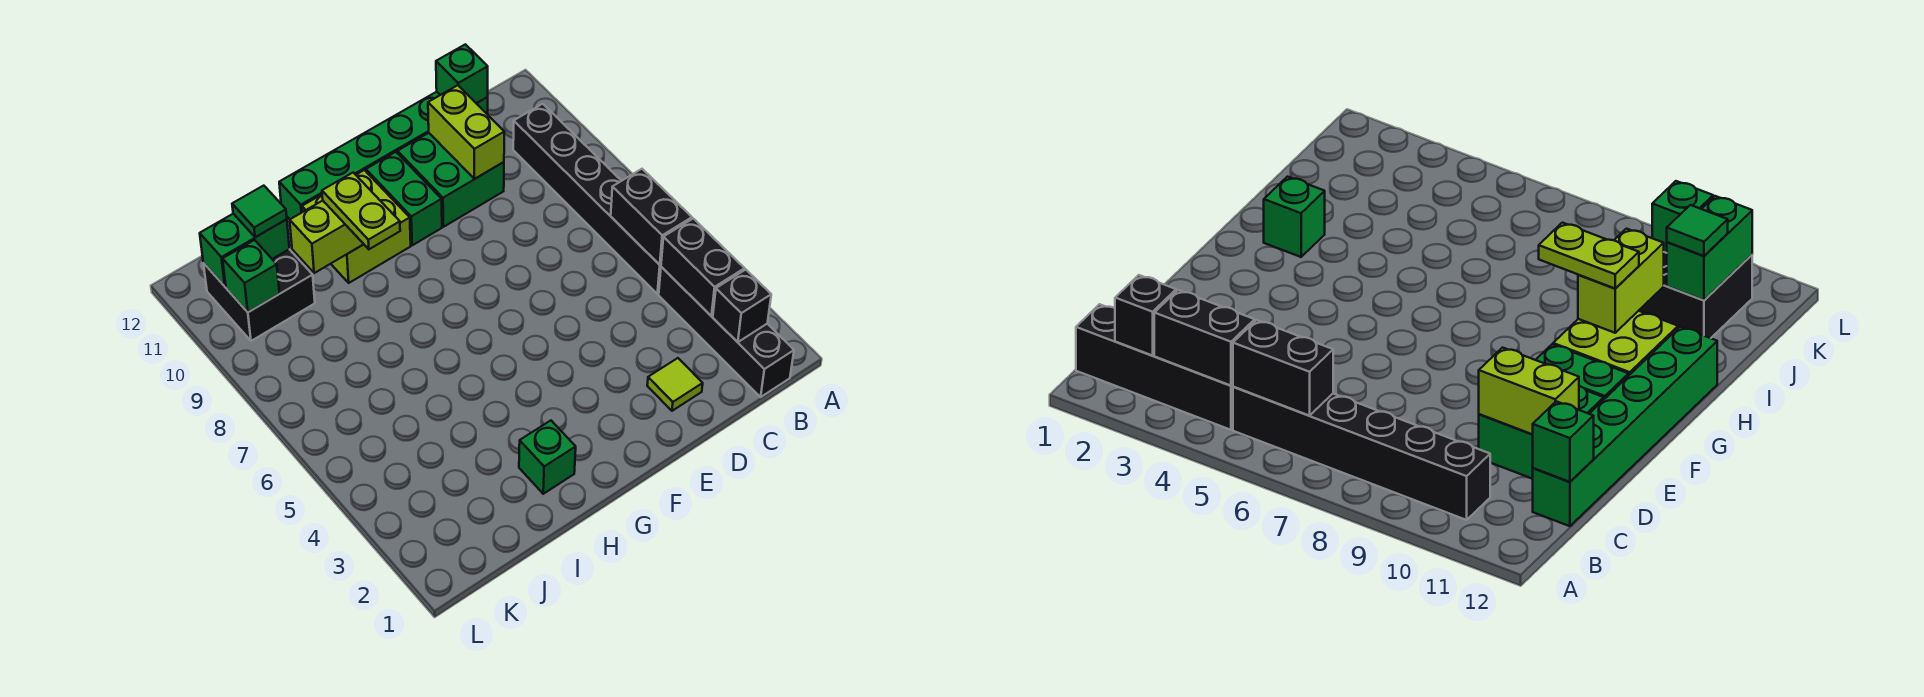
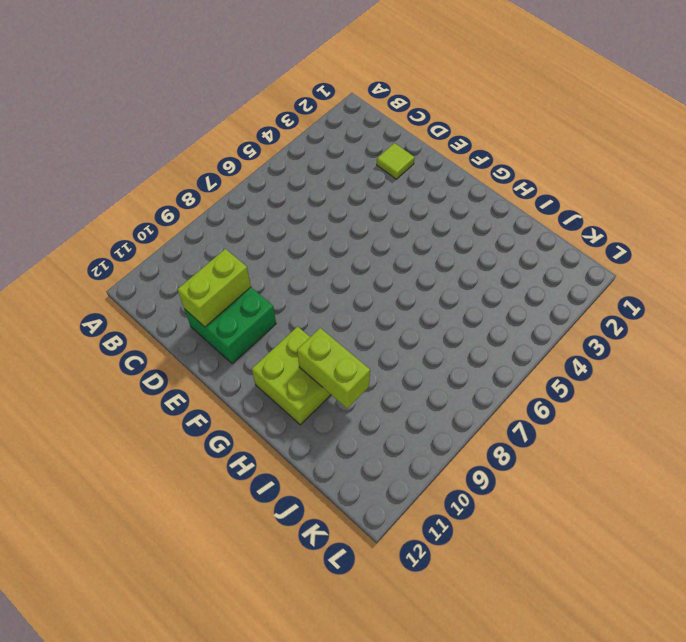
none -> black brick B1:B4 level 1
none -> black brick B5:B10 level 1
none -> green brick C12:H12 level 1

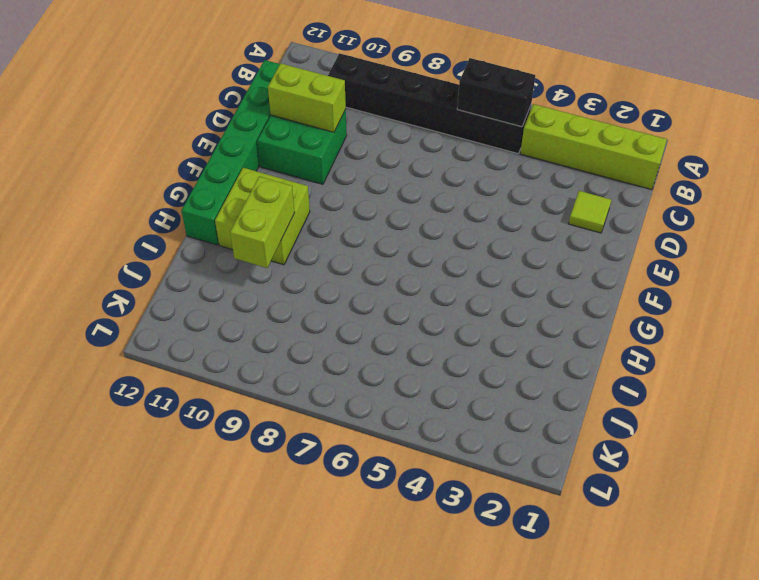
lime brick B1:B4 level 1 -> black brick B1:B4 level 1
none -> green brick F10:F11 level 1
none -> green brick H2 level 1
none -> black brick J10:K11 level 1

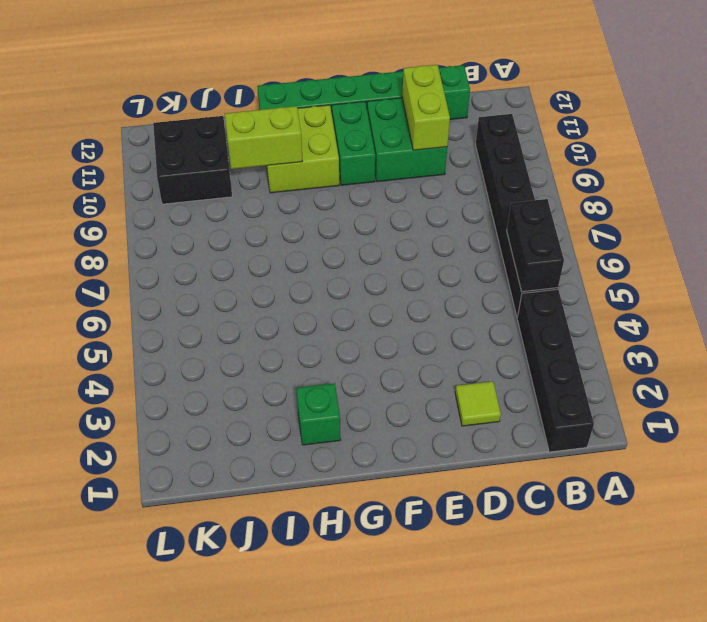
none -> black brick B2 level 2
none -> black brick B3:B4 level 2
none -> green brick C12 level 2

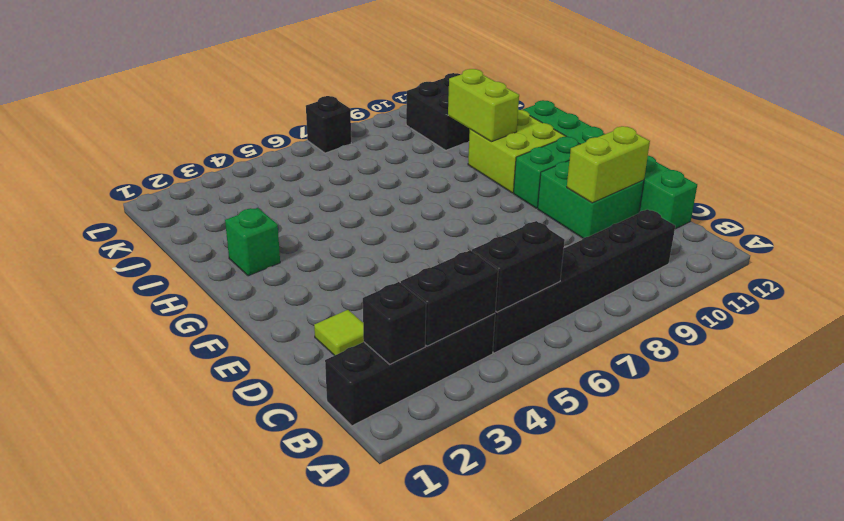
black brick L7 level 1 -> none
none -> green brick C12 level 2
none -> green brick J11:K11 level 2
none -> green brick K10 level 2

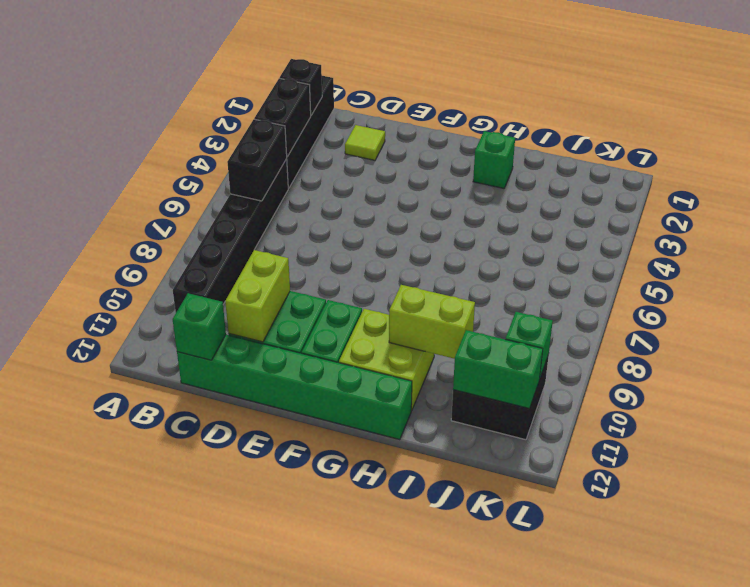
none -> lime plate H9:H10 level 3
none -> green tile J11 level 3

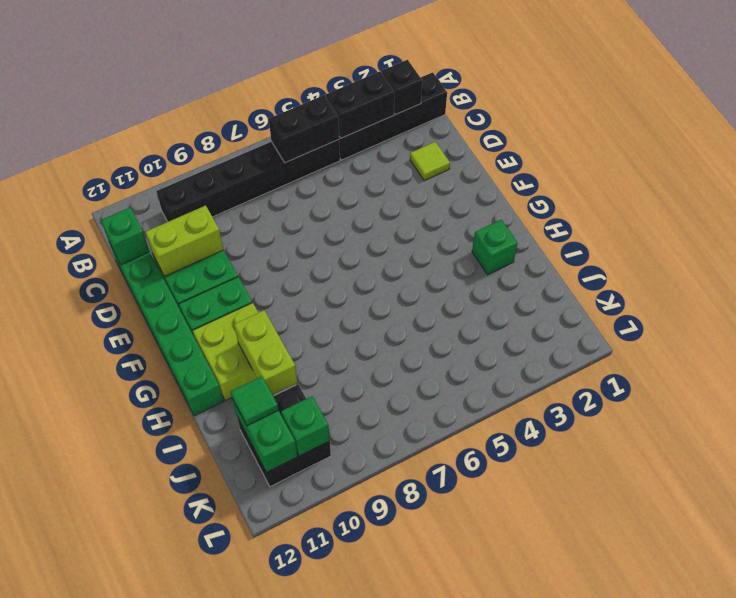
none -> lime plate H9:H10 level 3

